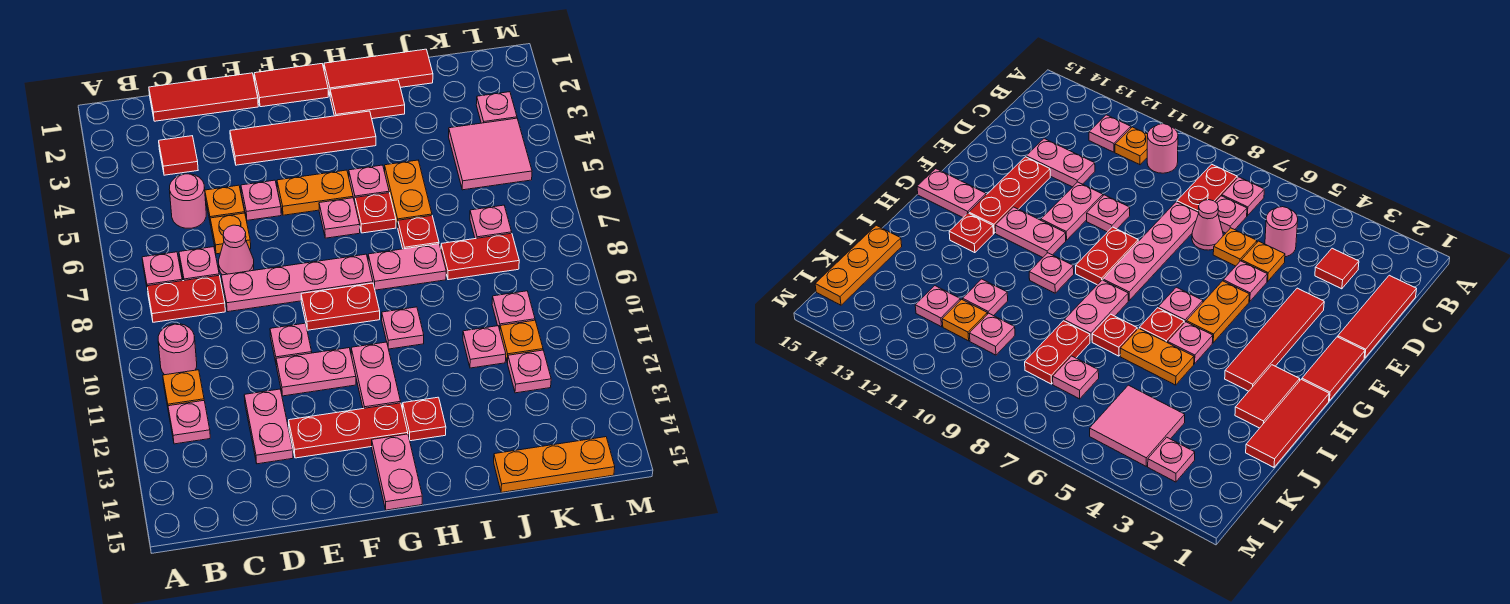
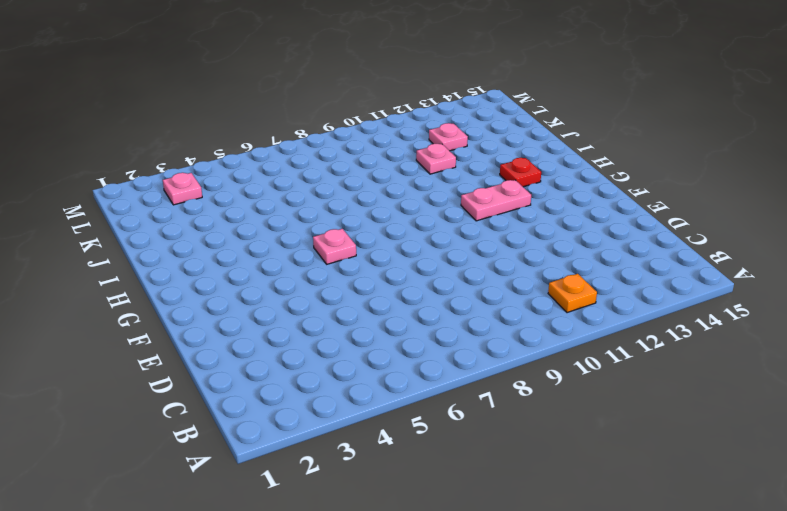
none -> pink plate B7 level 1
none -> red plate B8:C8 level 1
none -> pink round brick B10 level 1
none -> pink plate B12 level 1

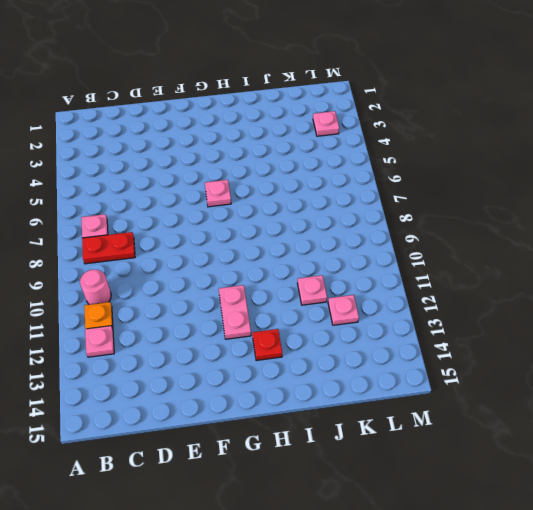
none -> red tile C1:E1 level 1
none -> red tile C3 level 1
none -> pink round brick C5 level 1
none -> pink plate C7 level 1

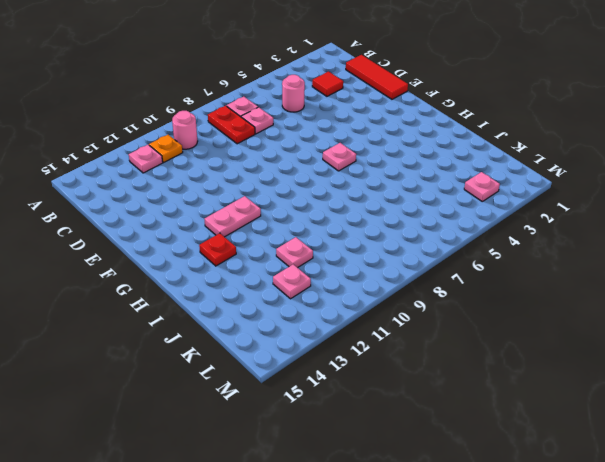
none -> orange plate D5 level 1
none -> orange plate D6 level 1
none -> pink cone D7 level 1
none -> pink plate D8:G8 level 1

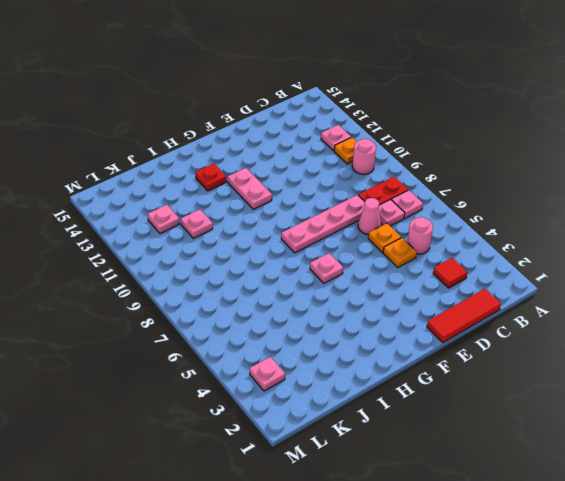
none -> pink plate D12:D13 level 1
none -> red tile E3:H3 level 1
none -> pink plate E5 level 1
none -> pink plate E10 level 1

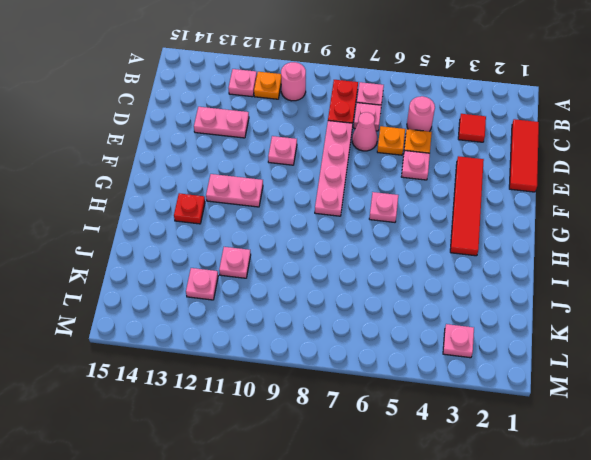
none -> pink plate E11:F11 level 1
none -> red plate E13:G13 level 1
none -> red tile F1:G1 level 1
none -> orange plate F5:G5 level 1

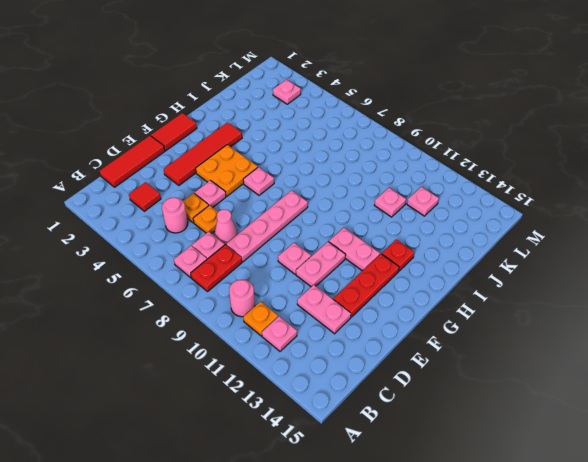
orange plate F4:G5 level 1 -> orange plate F5:G5 level 1
none -> red plate F9:G9 level 1
none -> pink plate G14:G15 level 1
none -> red tile H1:J1 level 1
none -> red tile H2:I2 level 1

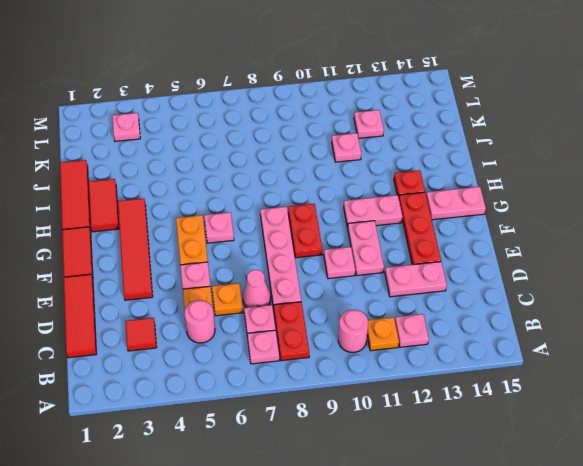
none -> pink plate H5 level 1
none -> red plate H6 level 1
none -> pink plate H8:I8 level 1
none -> pink plate H10 level 1

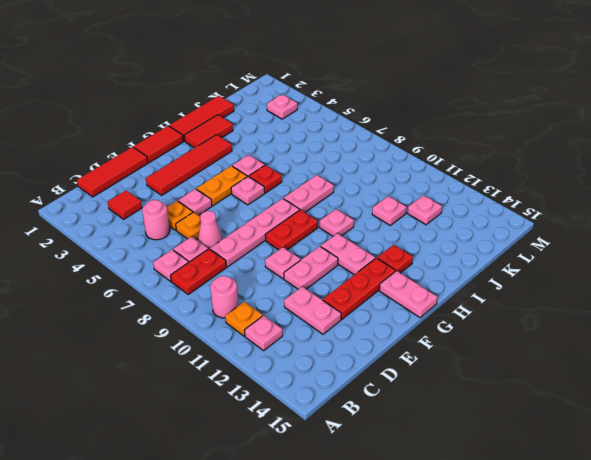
none -> orange plate I5:I6 level 1
none -> red plate I7 level 1
none -> red plate J8:K8 level 1
none -> orange plate J15:L15 level 1

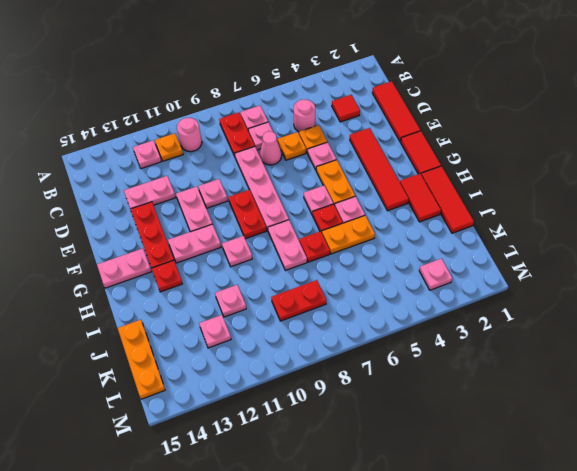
red plate K8:K9 level 1 -> red plate J8:K8 level 1
none -> pink tile K4:L5 level 1
none -> pink plate K7 level 1
none -> pink plate K10 level 1
none -> orange plate K11 level 1

